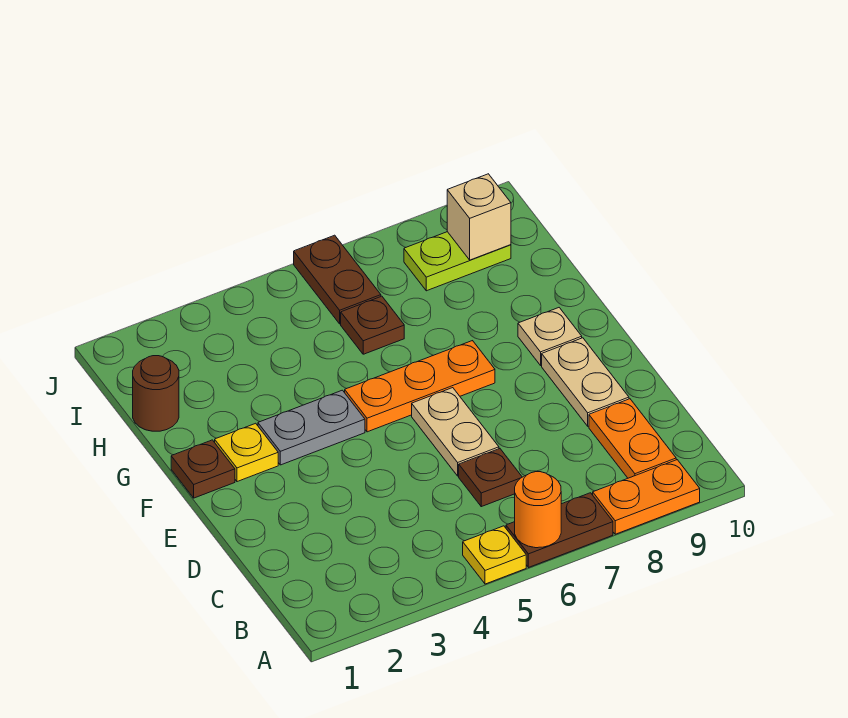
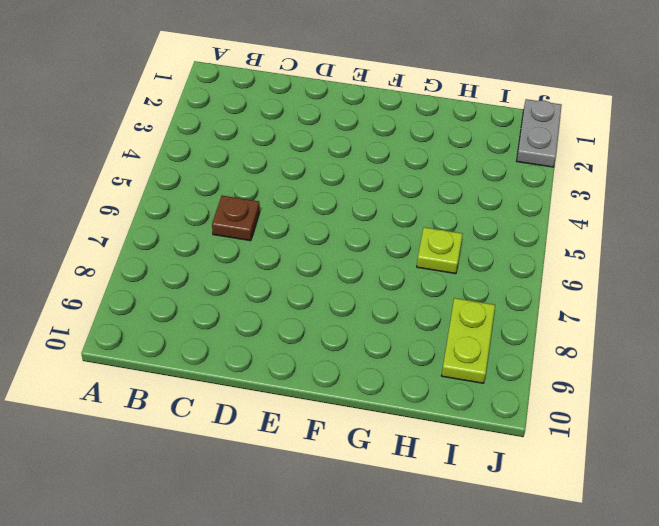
lime plate H6 level 1 -> brown plate H6 level 1
grey plate J1:J2 level 1 -> grey plate F3:F4 level 1
none -> yellow plate A5 level 1
none -> brown plate A6:A7 level 1
none -> orange plate A8:A9 level 1

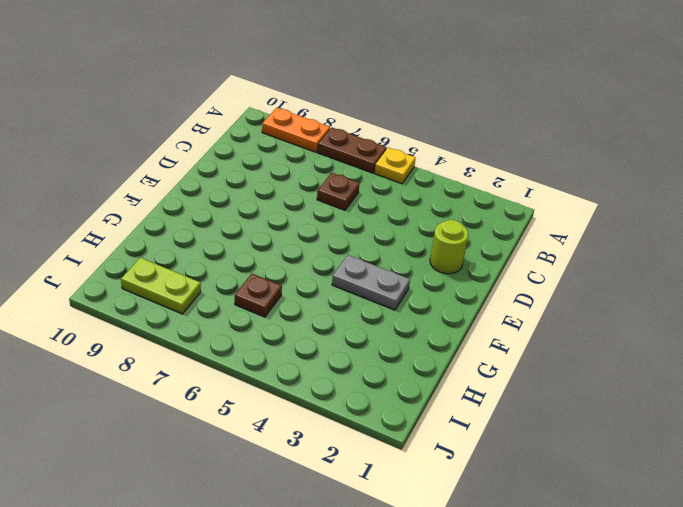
lime round brick D2 level 1 -> none
none -> orange plate B9:C9 level 1
none -> tan plate D6:E6 level 1
none -> tan plate D9:E9 level 1

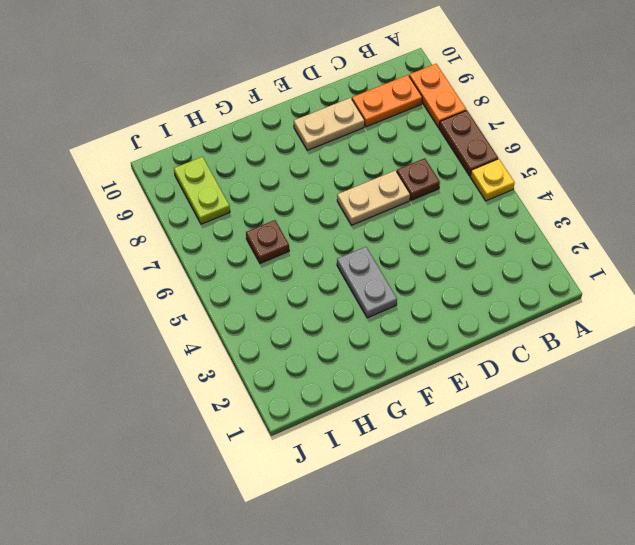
none -> brown plate F1 level 1
none -> yellow plate F2 level 1
none -> orange plate F5:F7 level 1

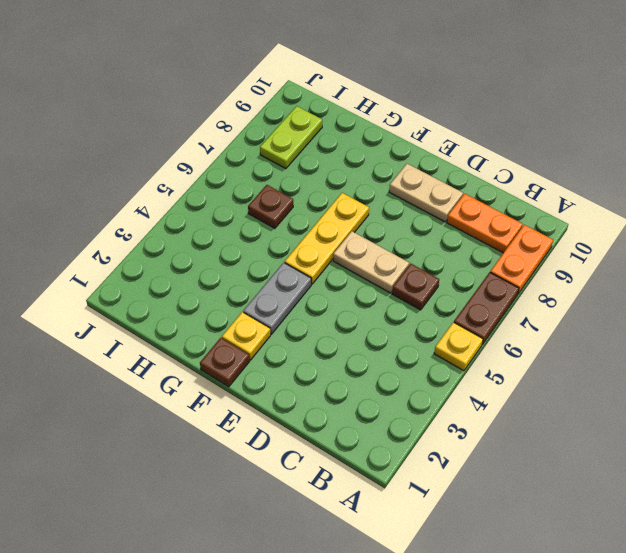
yellow plate F5:F7 level 1 -> orange plate F5:F7 level 1
none -> tan plate F9 level 1
none -> brown round brick H1 level 1
none -> brown plate I6:J6 level 1

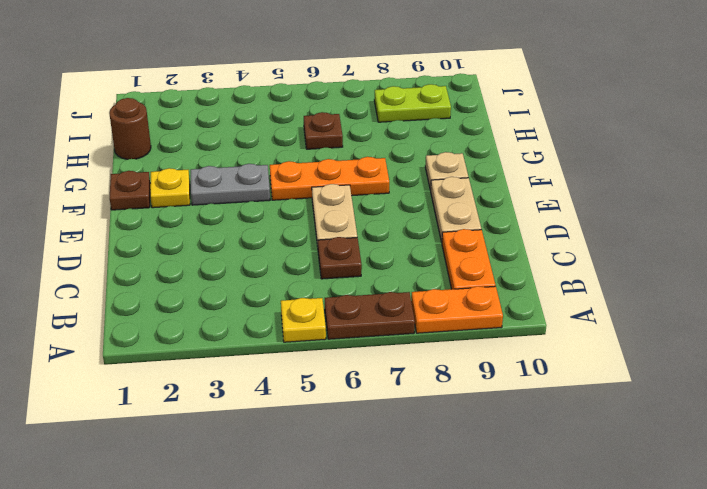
none -> brown plate I6:J6 level 1
none -> orange round brick A6 level 2
none -> tan brick I9 level 2

